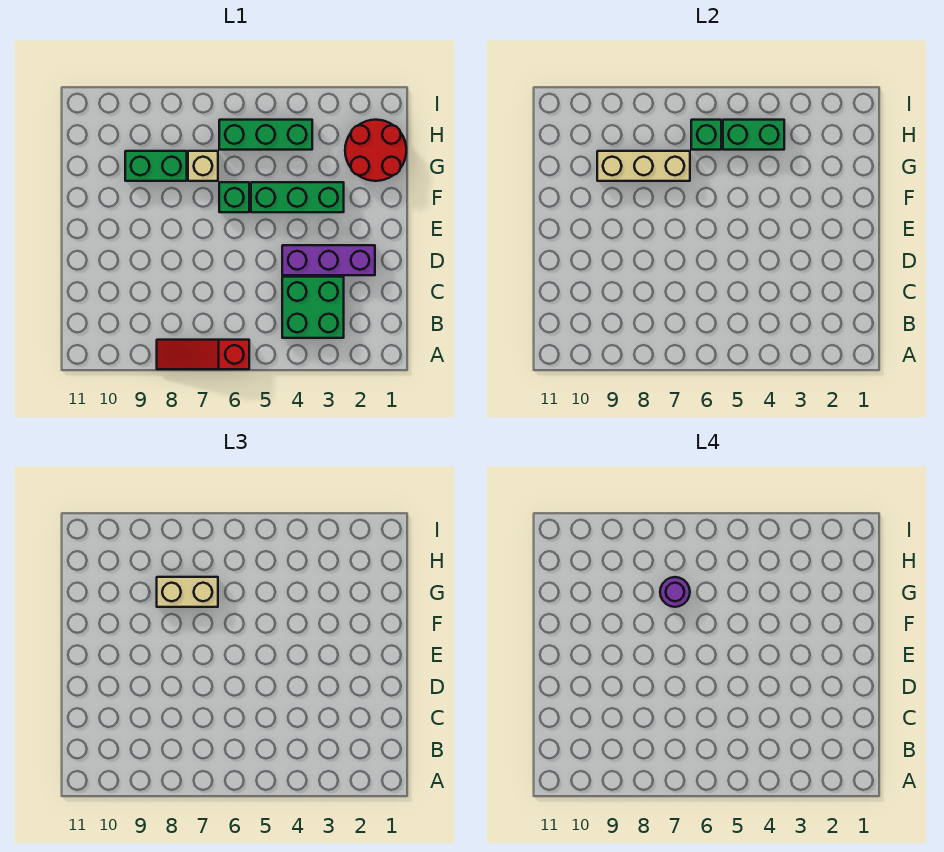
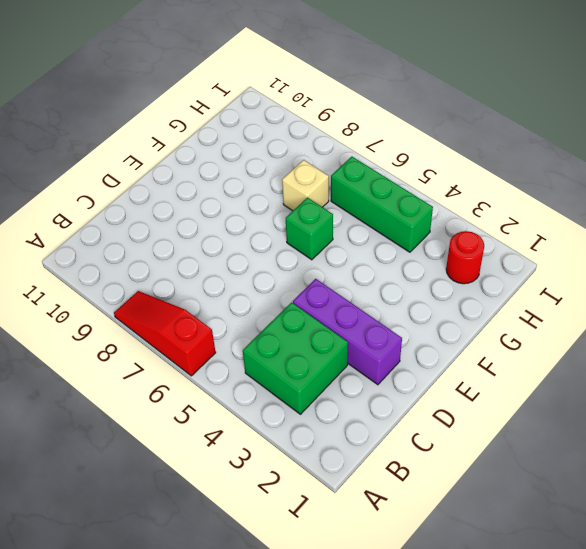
red round brick H2 level 1 -> red round brick G1:H2 level 1
none -> green brick F3:F5 level 1
none -> green brick G8:G9 level 1
none -> tan brick G7:G9 level 2

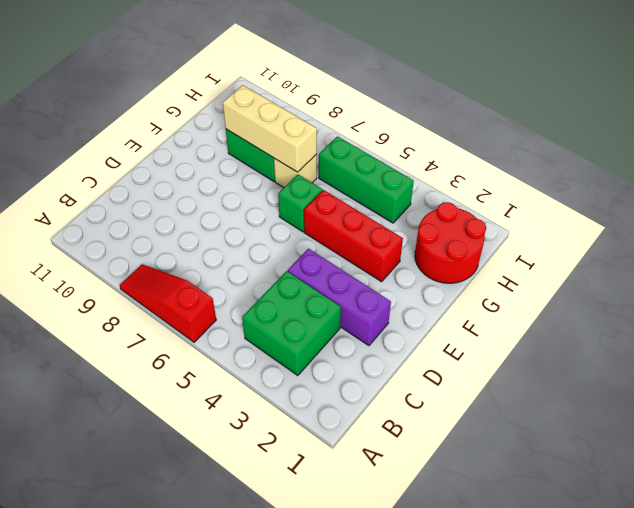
red brick F3:F5 level 1 -> green brick F3:F5 level 1
none -> green brick H4:H5 level 2
none -> green brick H6 level 2
none -> tan brick G7:G8 level 3

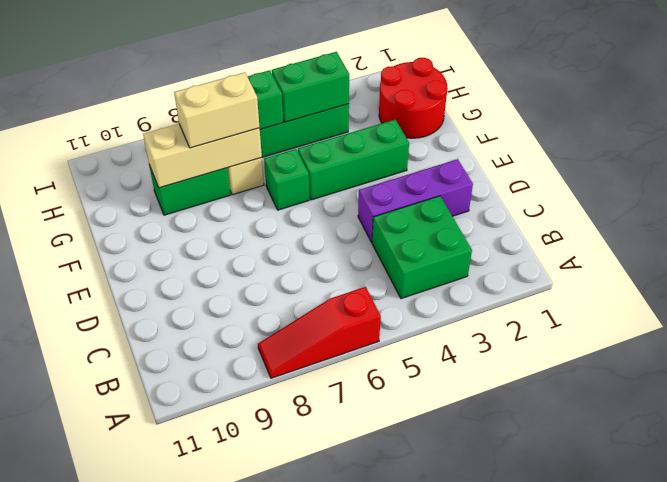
none -> purple round brick G7 level 4

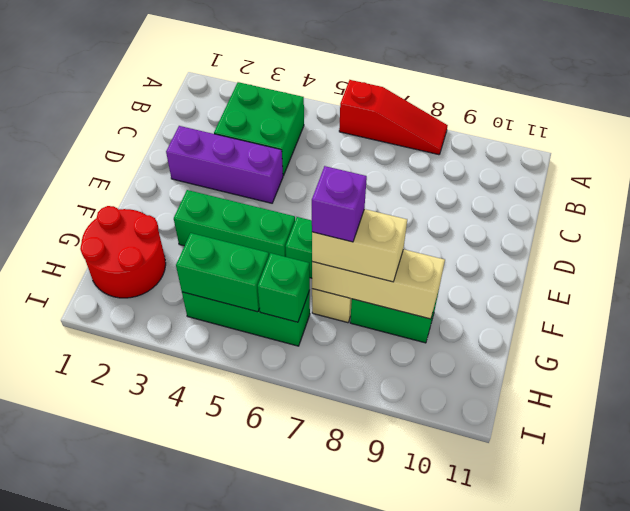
purple brick G7 level 4 -> purple round brick G7 level 4

